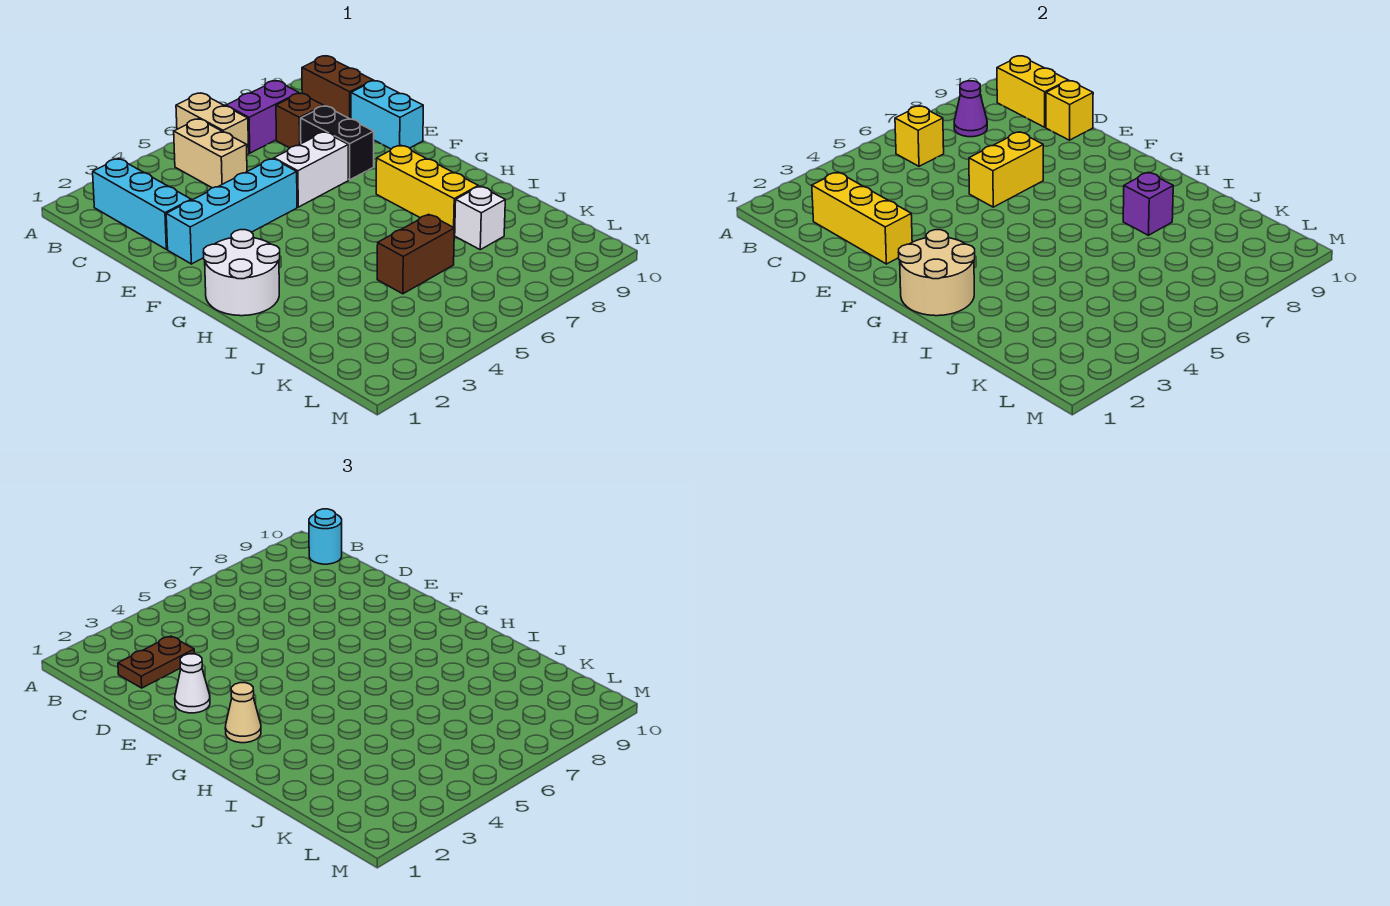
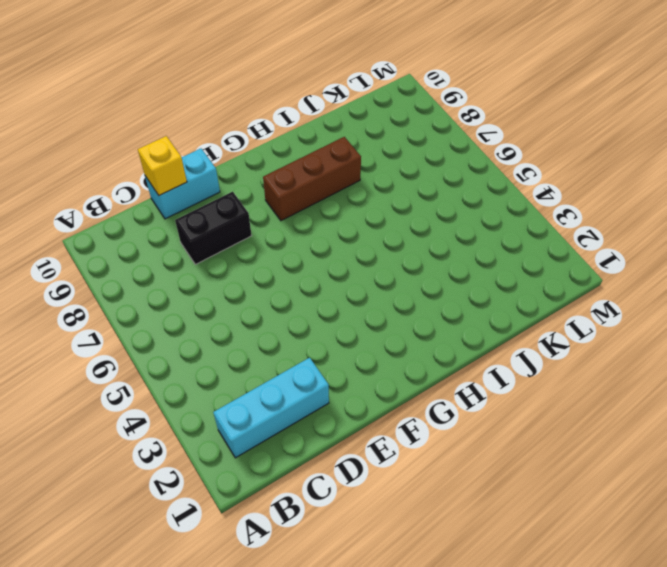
brown brick G8:I8 level 1 -> yellow brick G8:I8 level 1
none -> tan brick A6:B6 level 1
none -> tan brick B5:C5 level 1
none -> purple brick B7:B8 level 1

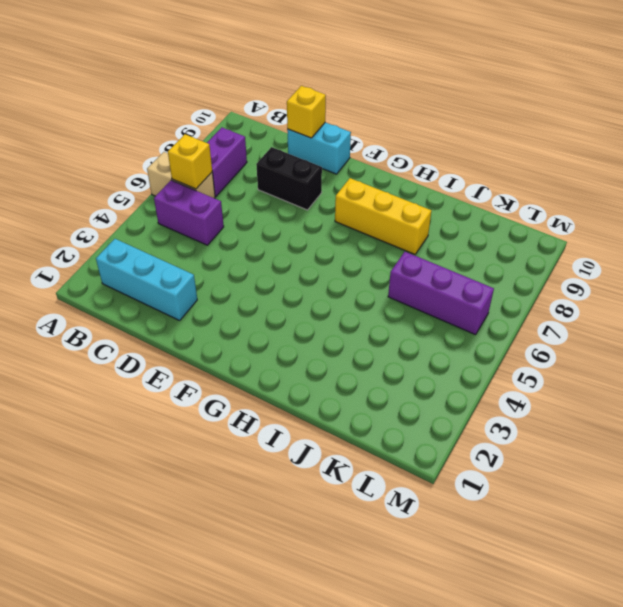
purple brick B5:C5 level 1 -> tan brick B5:C5 level 1
purple brick J6:L6 level 1 -> brown brick J5:J6 level 1
none -> brown brick B10:C10 level 1
none -> brown brick C8 level 1
none -> cyan brick E2:E5 level 1

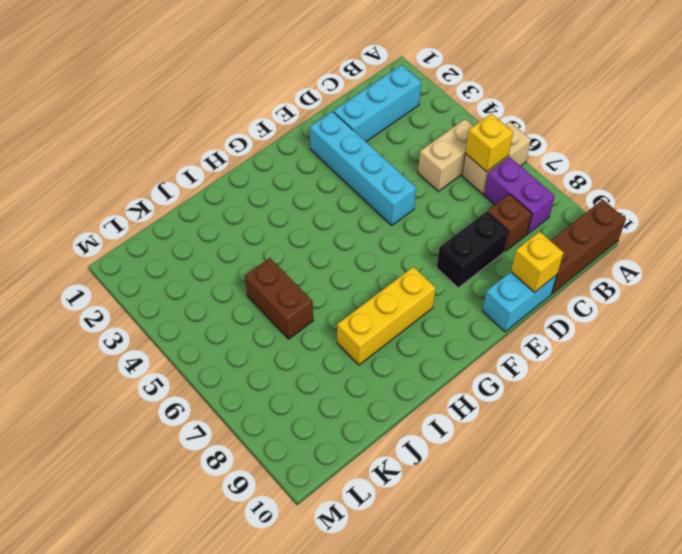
brown brick A10:C10 level 1 -> brown brick B10:C10 level 1
none -> white brick E6:E7 level 1
none -> white round brick G1:H2 level 1
none -> white brick J8 level 1

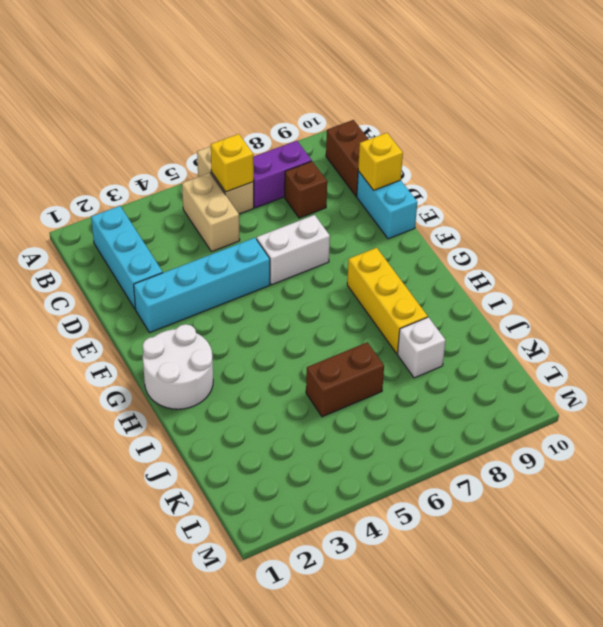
none -> black brick D8:E8 level 1
none -> purple cone B8 level 2
none -> yellow brick B10:C10 level 2

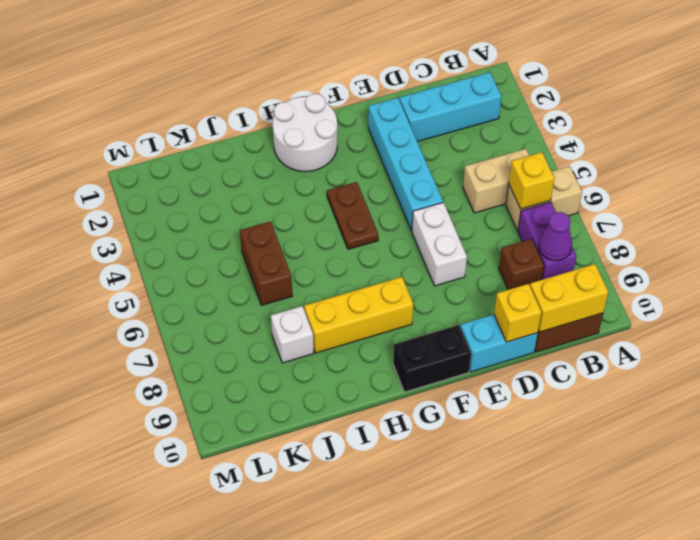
black brick F10:G10 level 1 -> black brick D8:E8 level 1
brown plate G4:G5 level 1 -> brown plate C2:C3 level 3
none -> yellow brick C2:E2 level 2
none -> yellow brick E6:E7 level 2
none -> tan round brick G1:H2 level 2

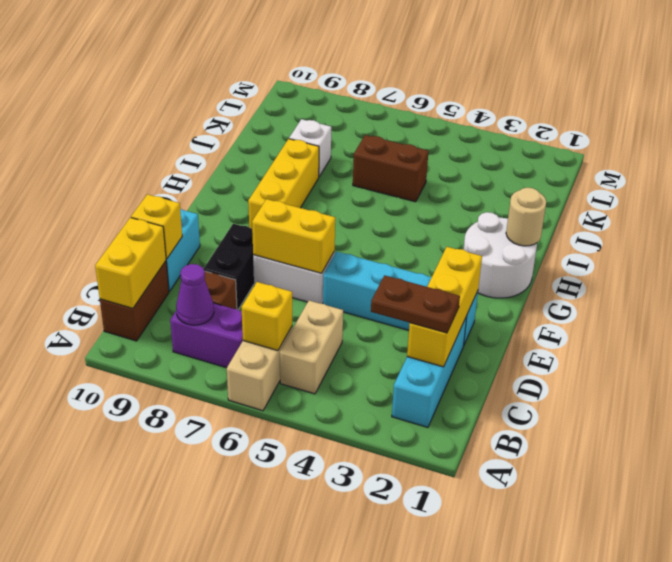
tan round brick H1 level 2 -> tan round brick G1:H2 level 2
none -> purple brick I8 level 2
none -> cyan round brick B10 level 3
none -> white cone E2 level 3

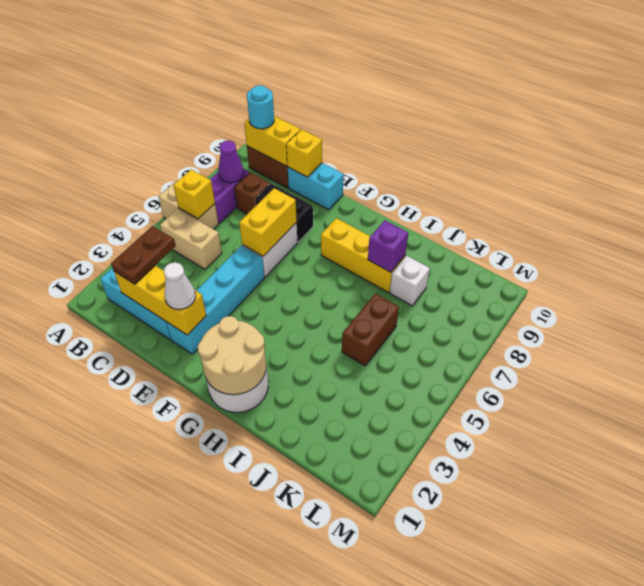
none -> tan cone G2 level 3

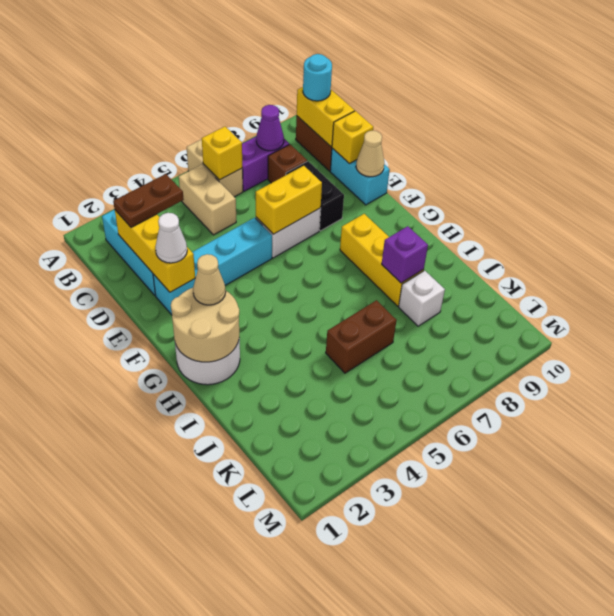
tan cone E10 level 2 -> none

